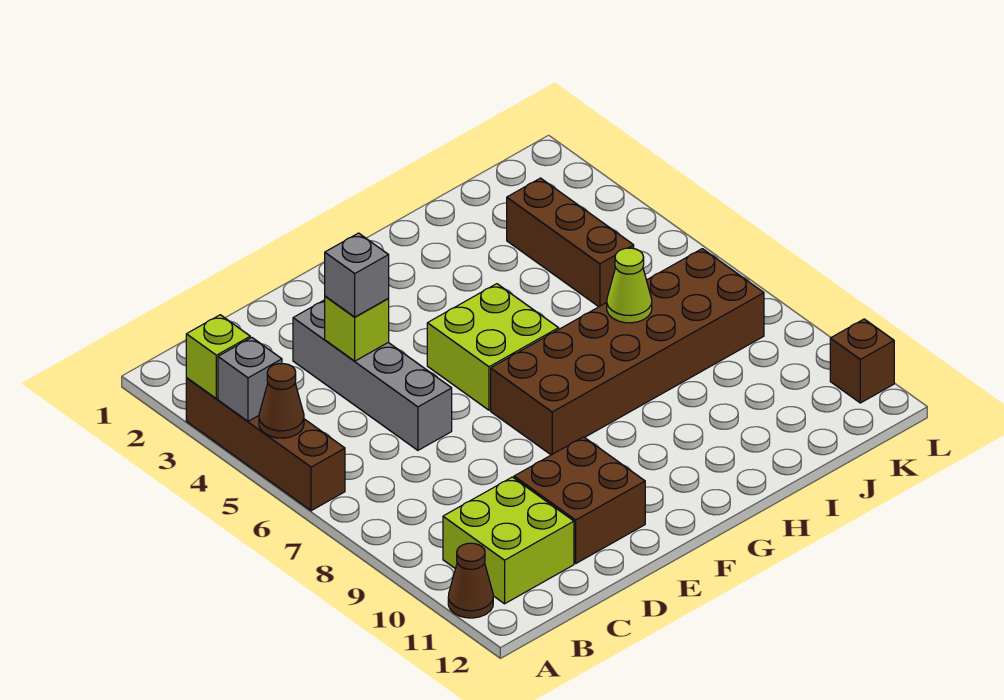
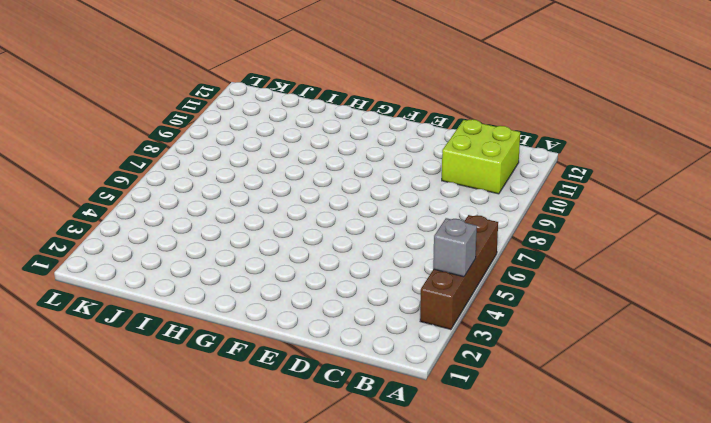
none -> brown cone A11 level 1
none -> grey brick D3:D6 level 1
none -> brown brick D10:E11 level 1

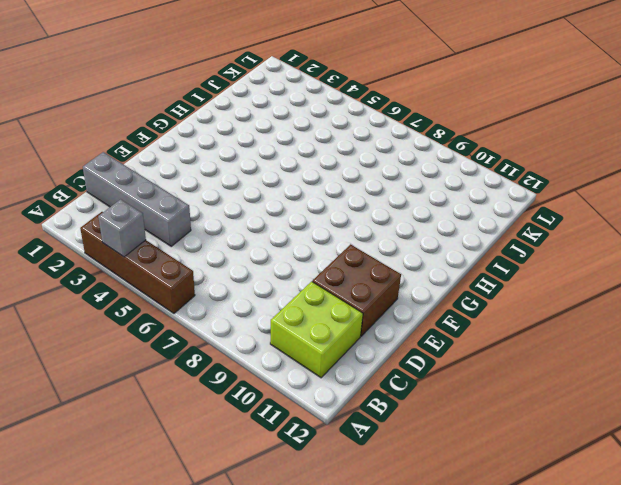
grey brick C1:C4 level 1 -> grey brick D3:D6 level 1
none -> brown cone A11 level 1
none -> lime brick F5:G6 level 1
none -> brown brick F7:K8 level 1

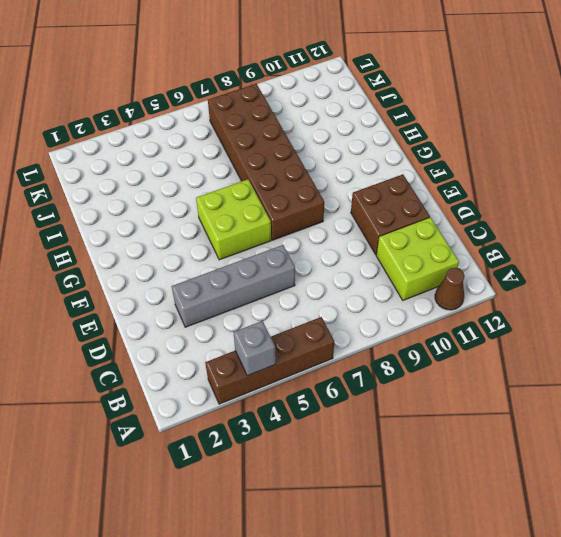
none -> brown brick J3:J5 level 1
none -> brown brick L11 level 1
none -> lime brick A3 level 2

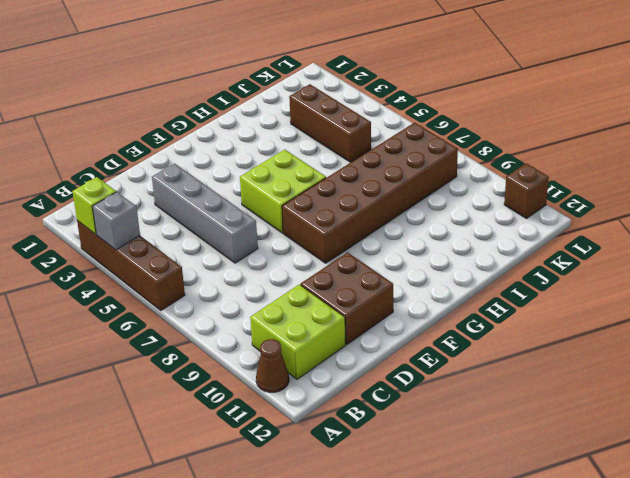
none -> brown cone A5 level 2
none -> lime brick D4 level 2
none -> lime cone I7 level 2

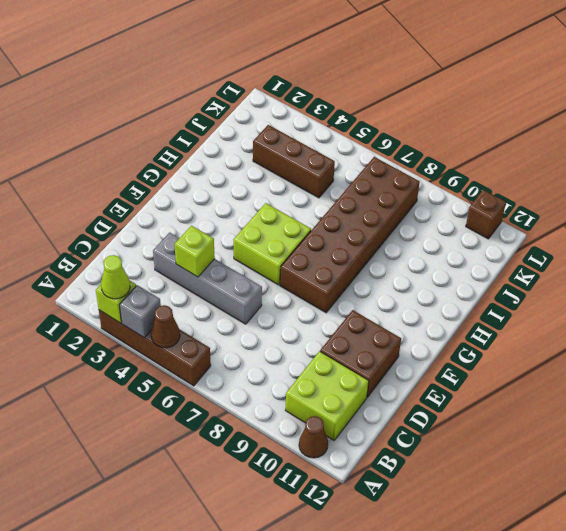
lime cone A3 level 3 -> lime cone I7 level 2
none -> grey brick D4 level 3

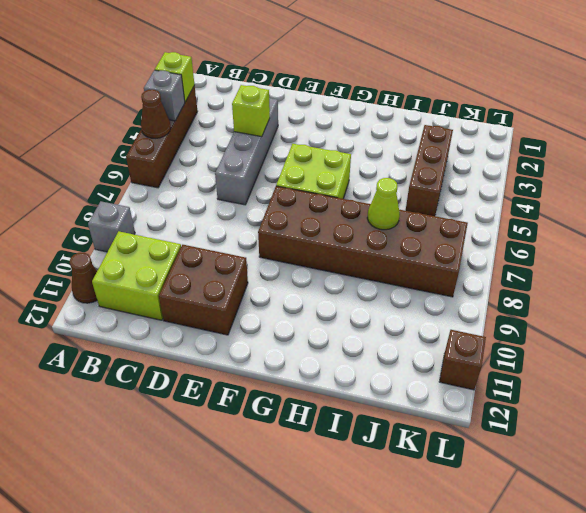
grey brick A9 level 1 -> grey brick D4 level 3

